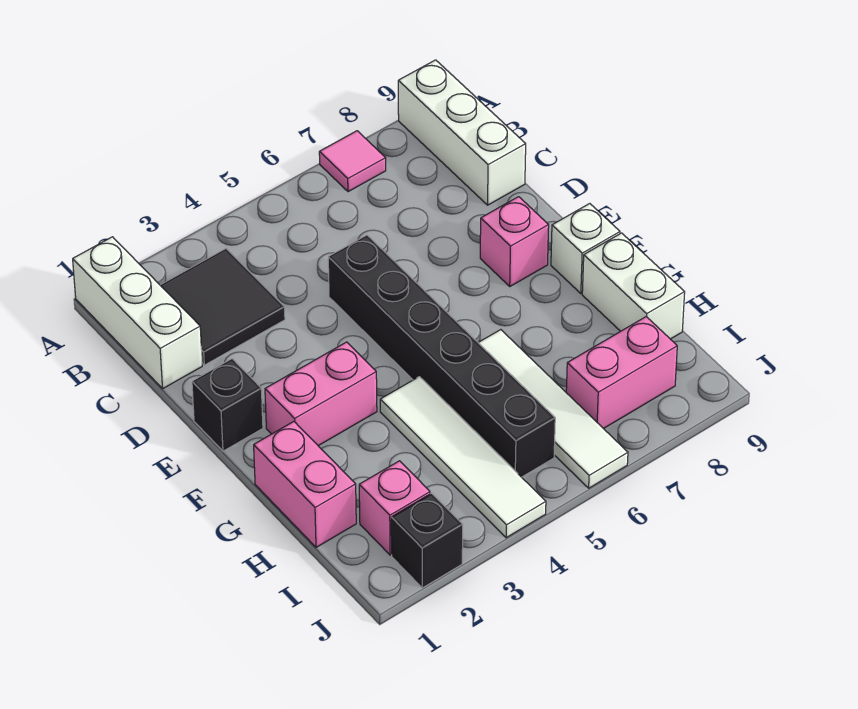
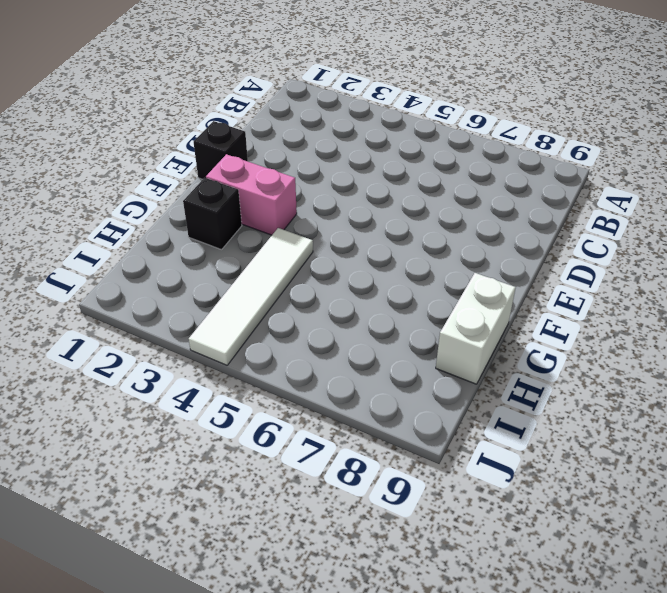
black brick G2 level 1 -> black brick J2 level 1
none -> white brick A1:C1 level 1
none -> pink tile A7 level 1
none -> white brick A9:C9 level 1

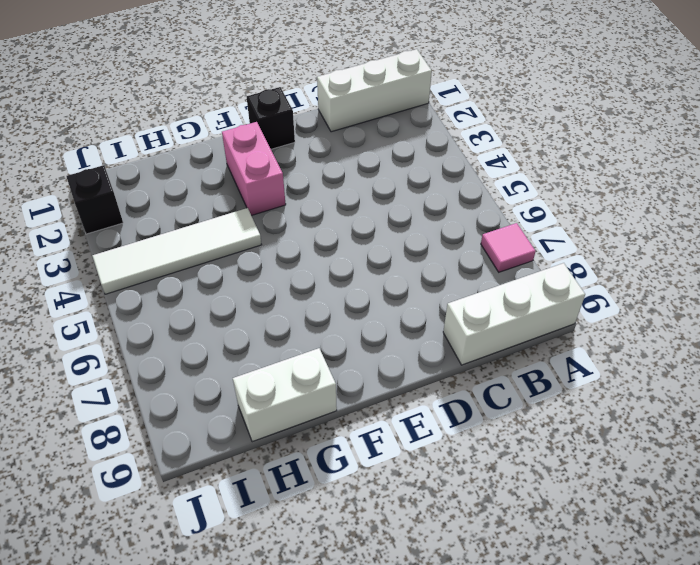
none -> black tile B2:C3 level 1
none -> black brick D5:I5 level 1
none -> pink brick E8 level 1

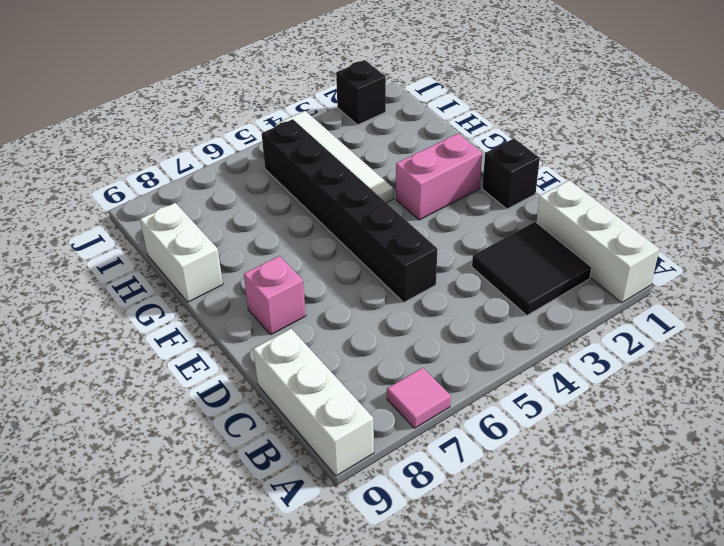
none -> white brick F9 level 1
none -> pink brick G1:H1 level 1
none -> white tile G6:J6 level 1

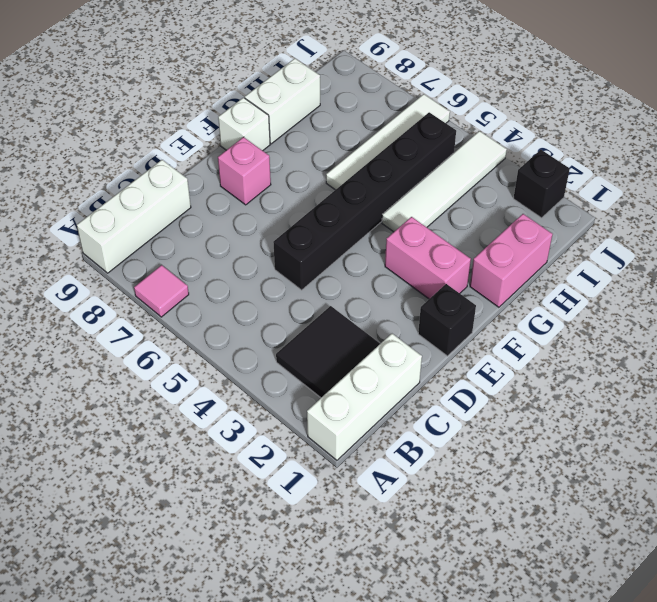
none -> pink brick I2 level 1
none -> pink brick I7:I8 level 1

